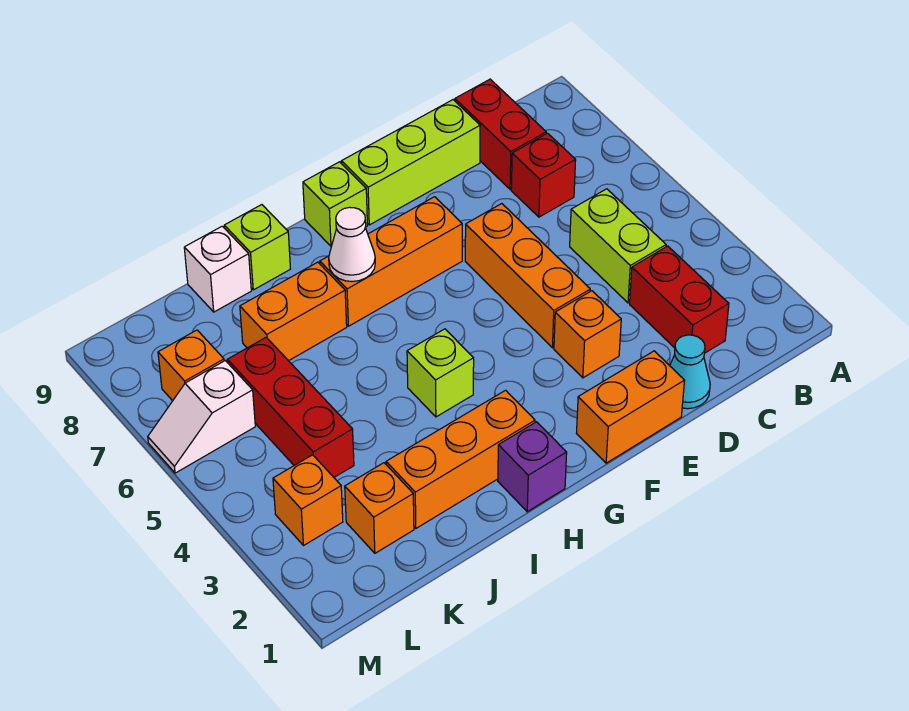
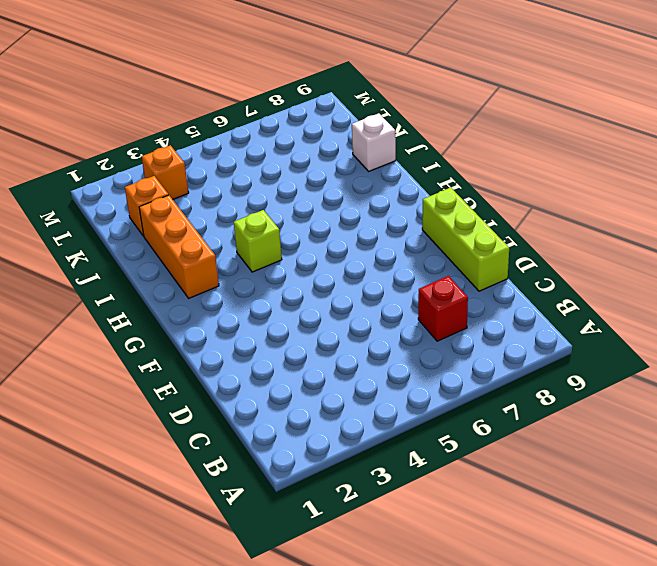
none -> red brick C2:C3 level 1
none -> lime brick C4:C5 level 1
none -> red brick C8:C9 level 1

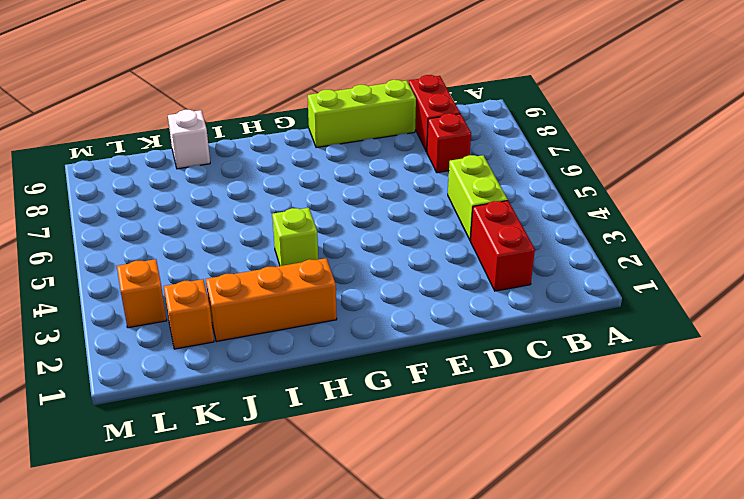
none -> cyan cone D1 level 1
none -> orange brick E1:F1 level 1
none -> orange brick E3 level 1

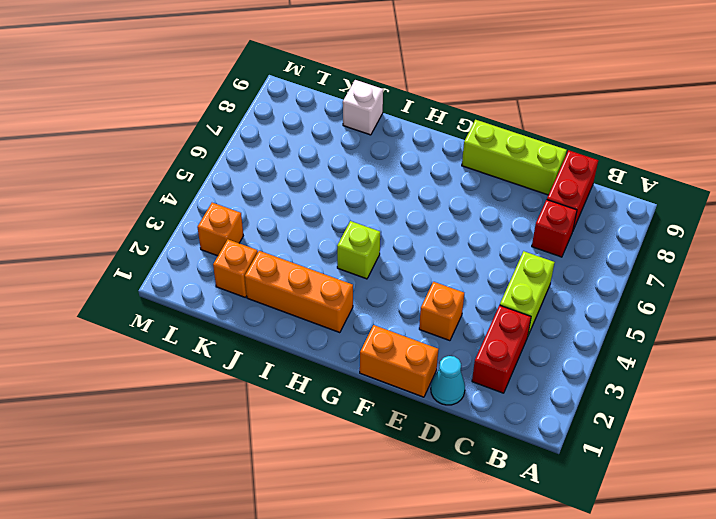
none -> orange brick E4:E6 level 1
none -> orange brick F7:H7 level 1
none -> lime brick G9 level 1

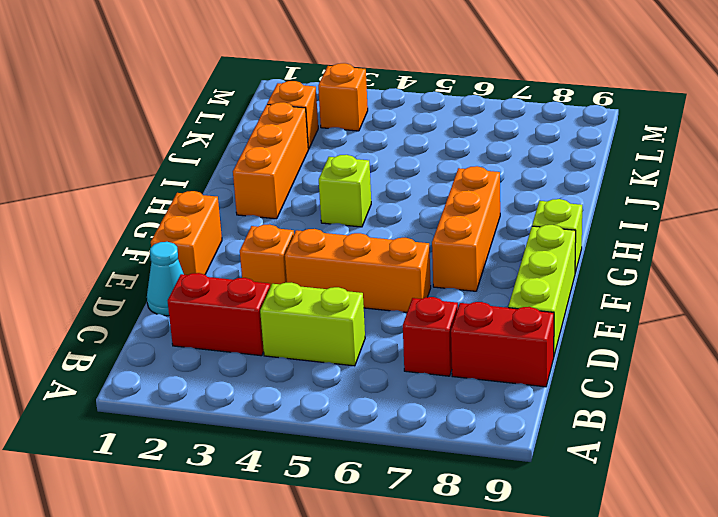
none -> purple brick H1 level 1
none -> orange brick I7:J7 level 1
none -> lime brick I9 level 1

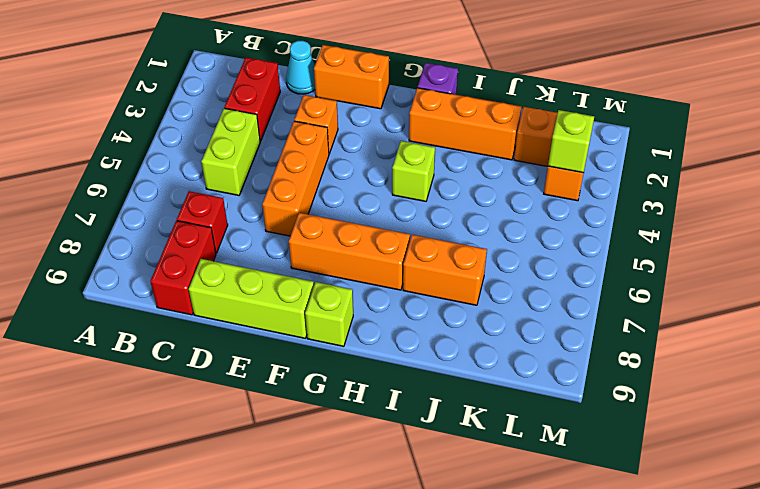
lime brick L3 level 2 -> lime brick I9 level 1
none -> white brick J9 level 1
none -> red brick K4:K6 level 1
none -> white slope L6:M6 level 1 top L

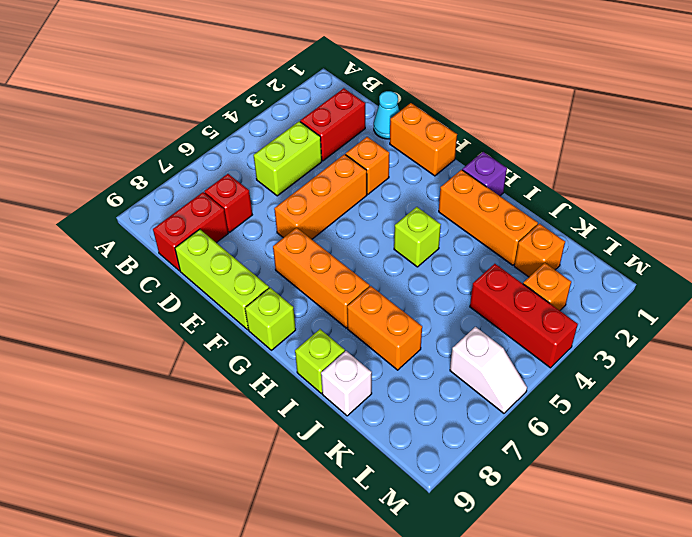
red brick K4:M4 level 1 -> red brick K4:K6 level 1
none -> orange brick L7 level 1
none -> white cone H7 level 2

